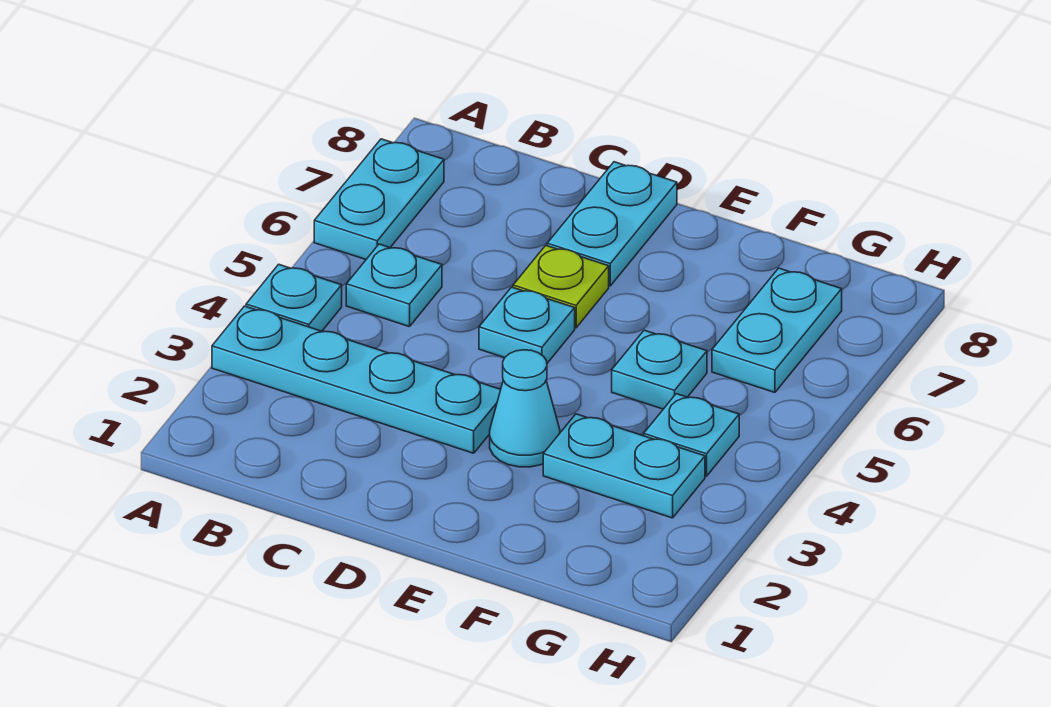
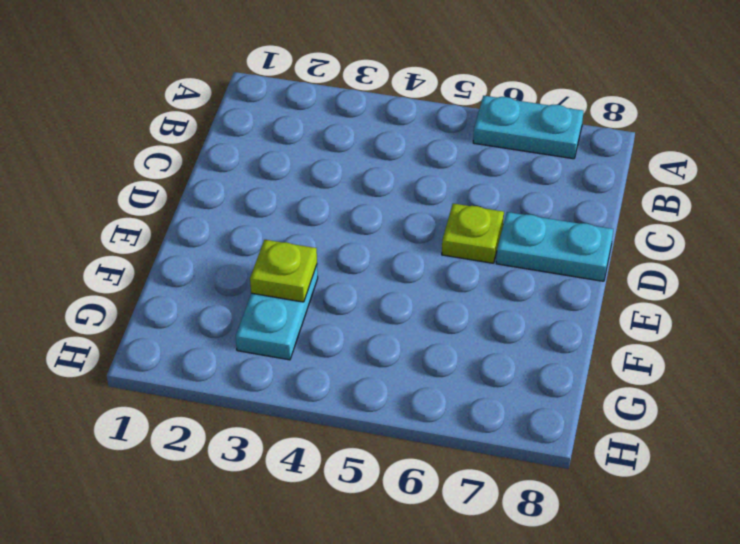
lime plate F3 level 2 -> none
none -> cyan plate A3:D3 level 1
none -> cyan plate A4 level 1
none -> cyan plate B5 level 1

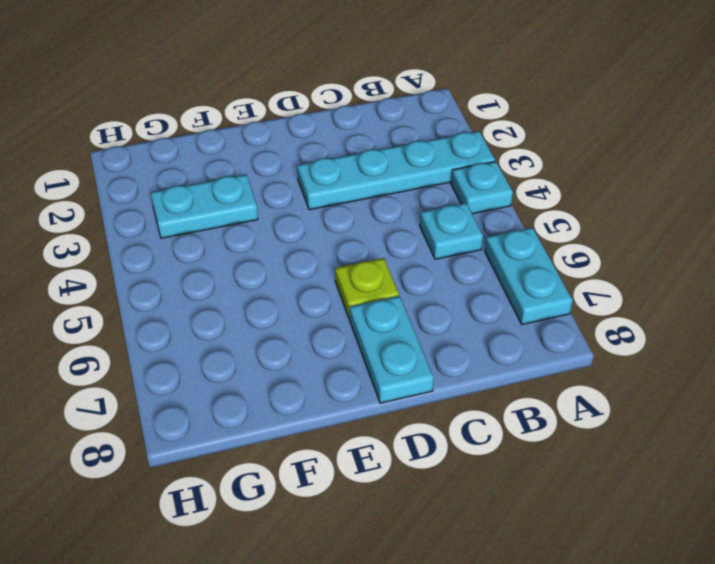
none -> cyan plate D5 level 1
none -> cyan cone E3 level 1
none -> cyan plate F5 level 1

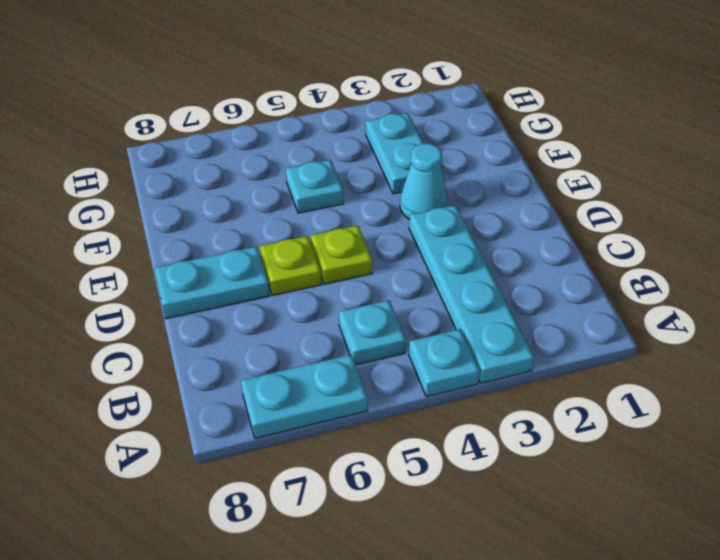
lime plate D5 level 1 -> cyan plate D5 level 1
none -> cyan plate G4 level 1
none -> cyan plate G6:G7 level 1

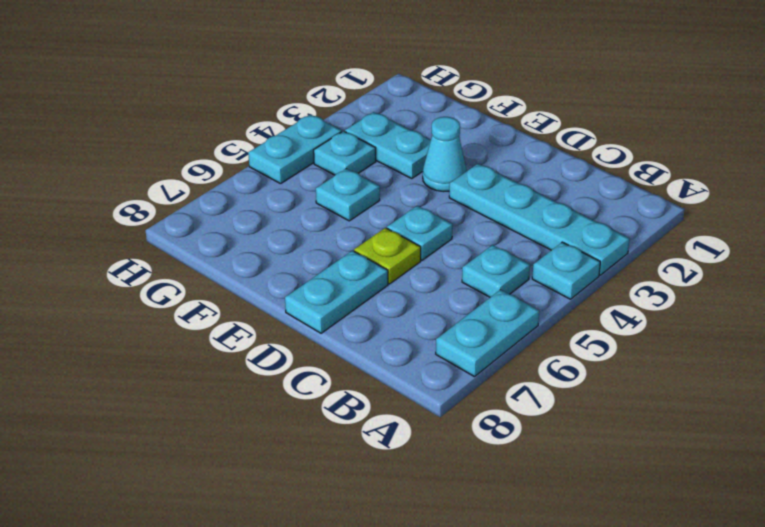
cyan plate H4:H5 level 1 -> cyan plate G6:G7 level 1

